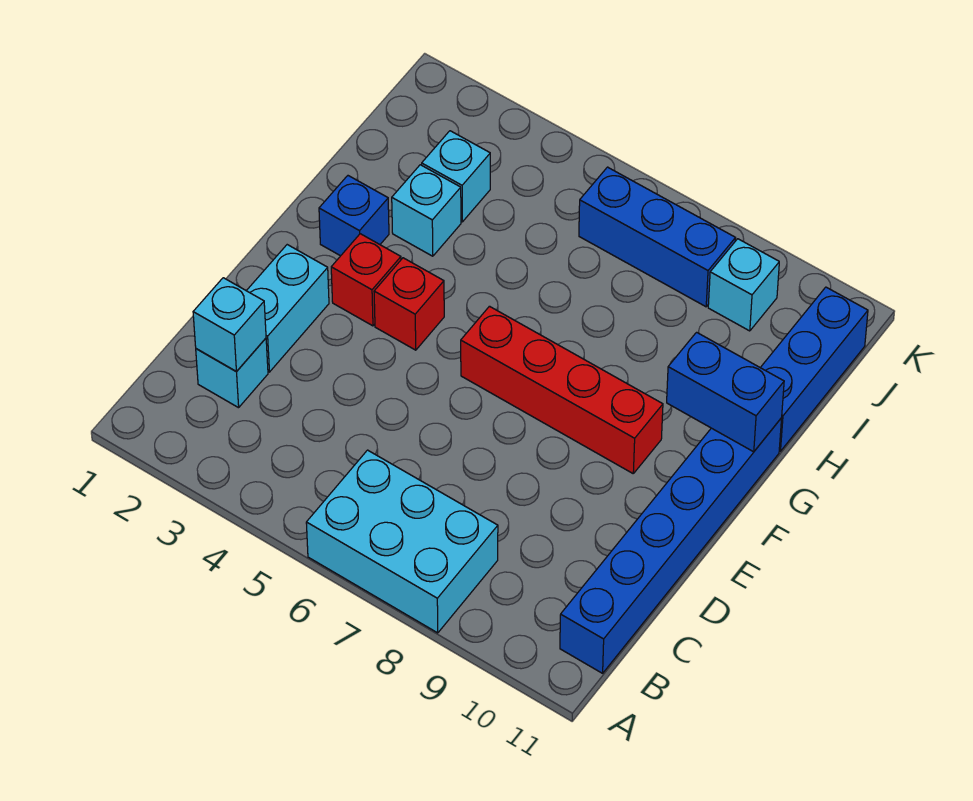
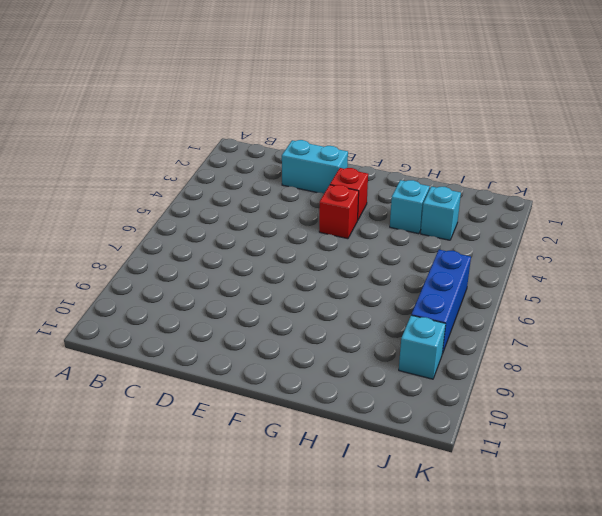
none -> cyan brick A6:B8 level 1
none -> blue brick B11:G11 level 1
none -> cyan brick C2 level 1

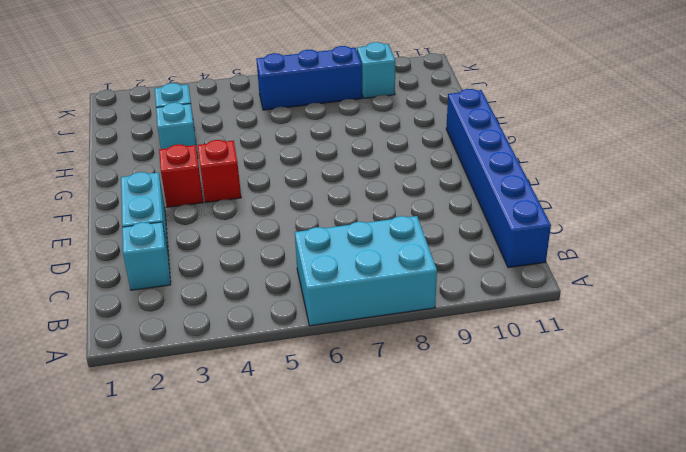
none -> red brick F6:F9 level 1
none -> blue brick G2 level 1
none -> blue brick H11:J11 level 1

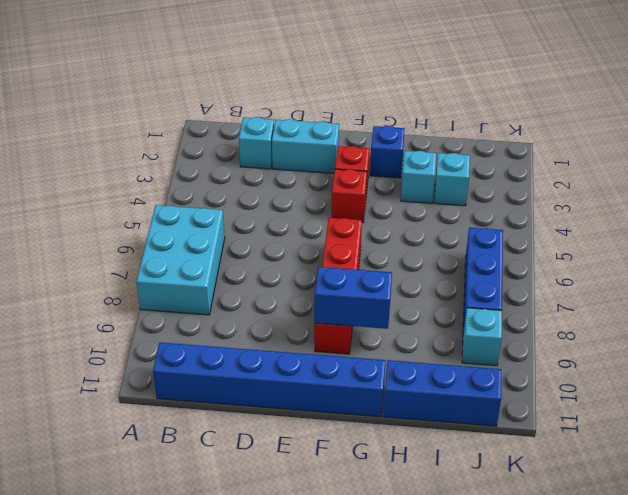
blue brick F9:G9 level 2 -> blue brick G10:G11 level 2
none -> cyan brick C2 level 2

